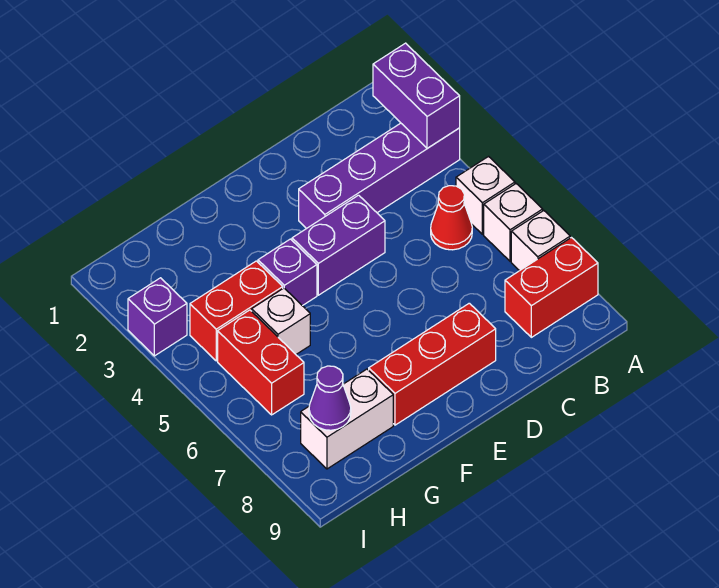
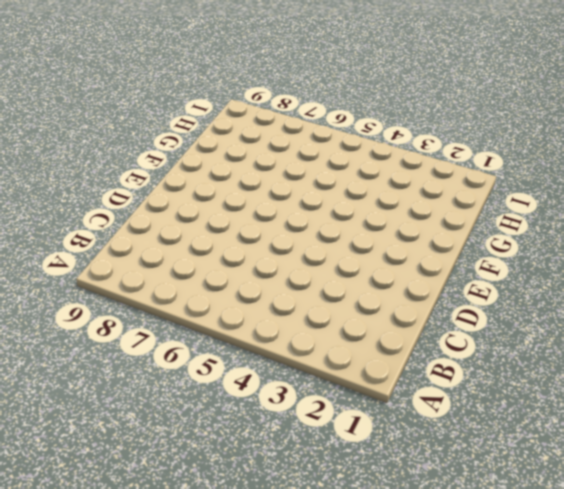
none -> purple brick A3:D3 level 1
none -> white brick A5 level 1
none -> white brick A6 level 1

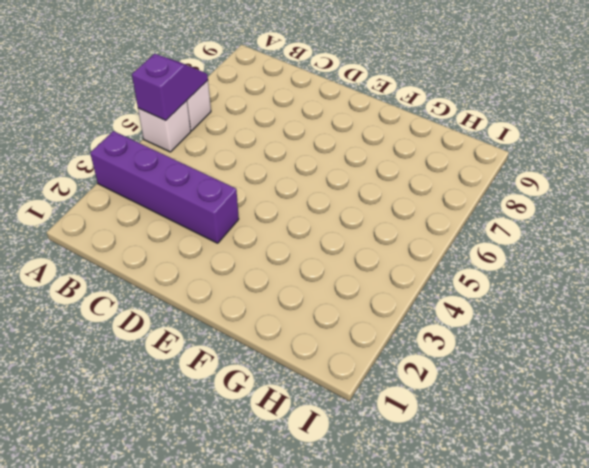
purple slope A5:A6 level 2 top 5 -> none
none -> white brick A7 level 1
none -> red brick A8:B8 level 1
none -> red cone B5 level 1

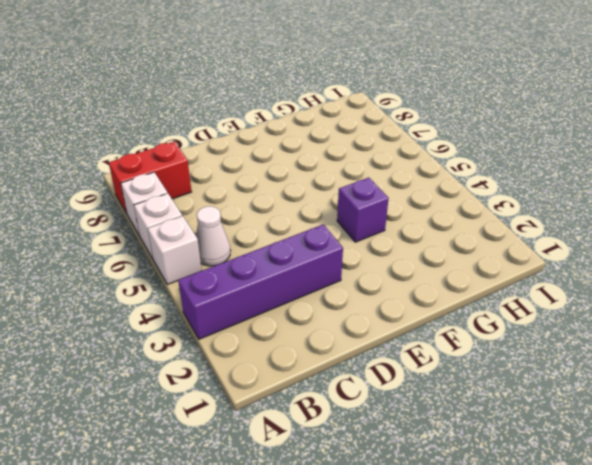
white cone B5 level 1 -> red cone B5 level 1
none -> purple brick D4:E4 level 1
none -> red brick D8:F8 level 1
none -> red brick G4:H4 level 1

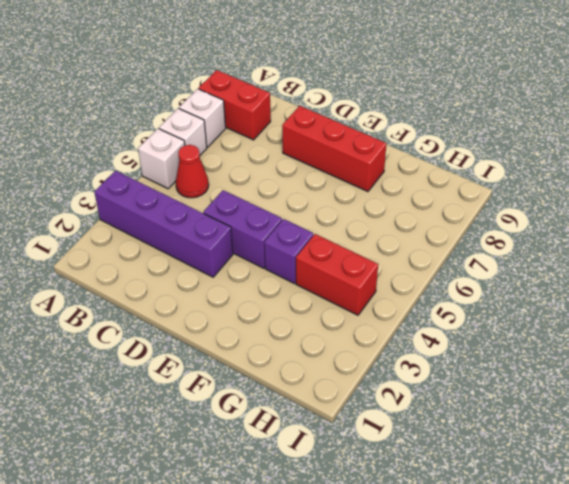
none -> white brick G5 level 1
none -> white brick G8:H8 level 1
none -> red brick H5:H6 level 1

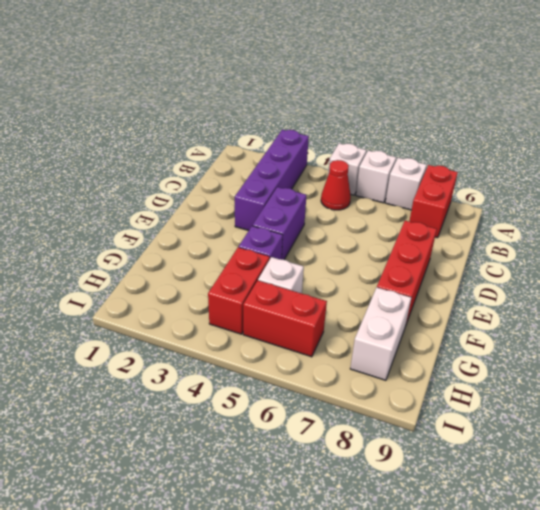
none -> purple brick I3 level 1
none -> purple brick A2:A3 level 2
none -> purple cone H8 level 2

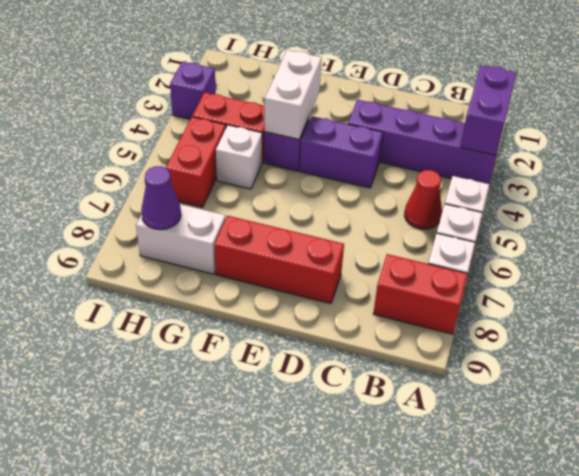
white brick F3:F4 level 2 -> none

